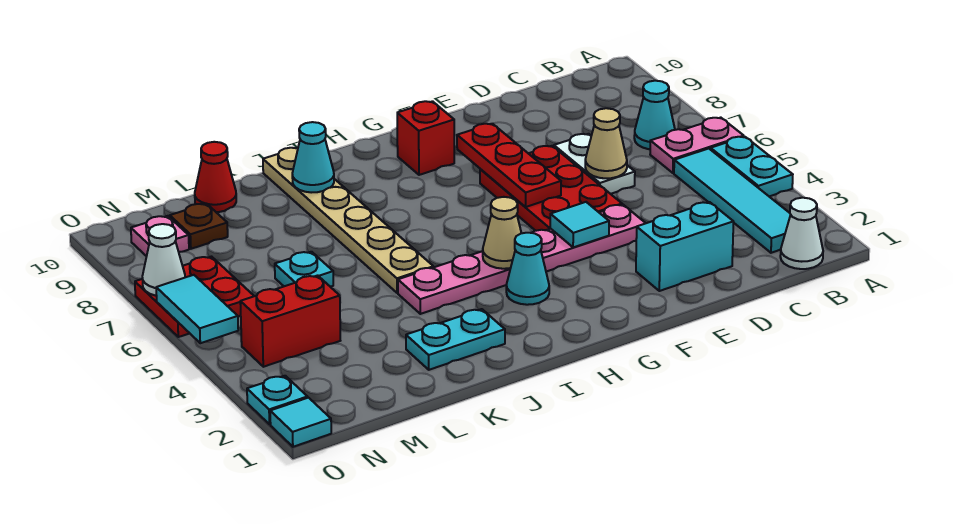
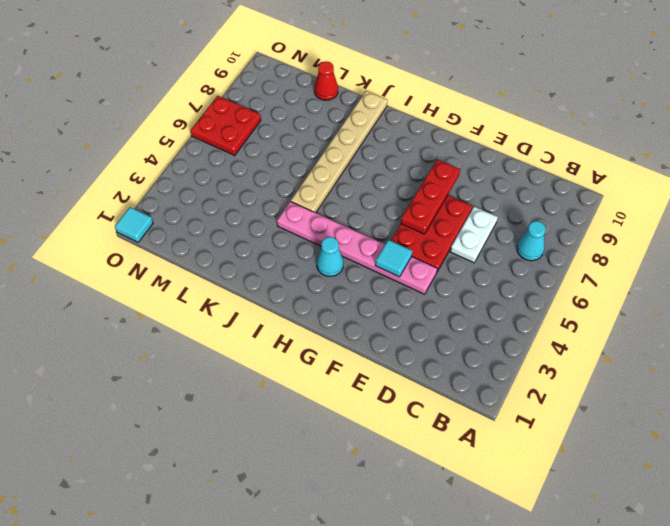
none -> cyan plate A4:A5 level 1
none -> pink plate A6:B6 level 1
none -> white cone B1 level 1

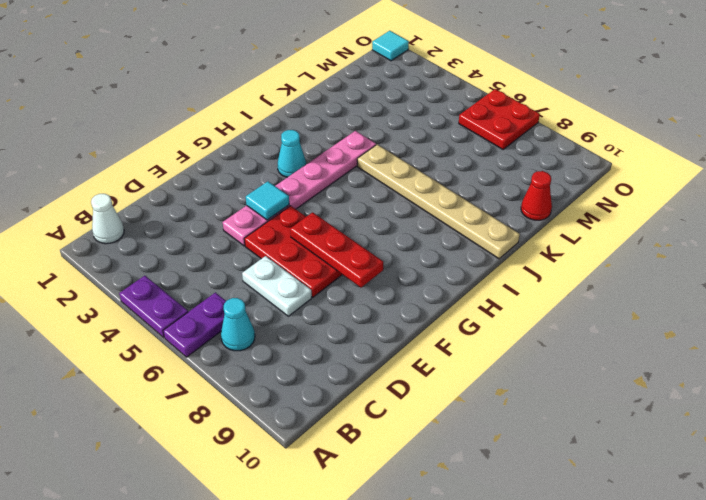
purple plate A4:A5 level 1 -> cyan plate A4:A5 level 1
purple plate A6:B6 level 1 -> pink plate A6:B6 level 1
none -> cyan tile B2:B5 level 1
none -> cyan brick D2:E2 level 1
none -> red brick G9 level 1

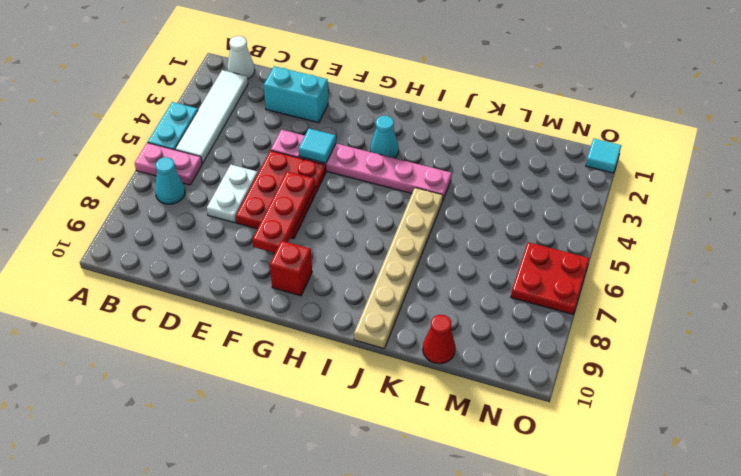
white tile B2:B5 level 1 -> cyan tile B2:B5 level 1
none -> cyan plate J2:K2 level 1
none -> cyan plate L6 level 1
none -> red brick M4:N4 level 1

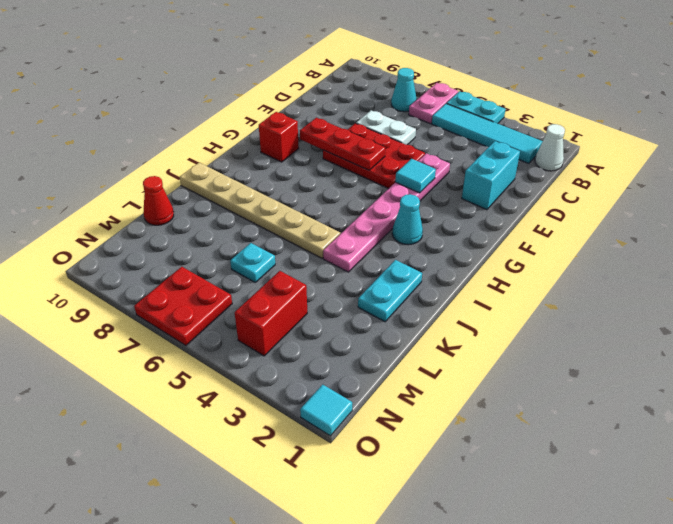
none -> brown plate M9 level 1
none -> pink plate N9 level 1
none -> cyan plate O2 level 1

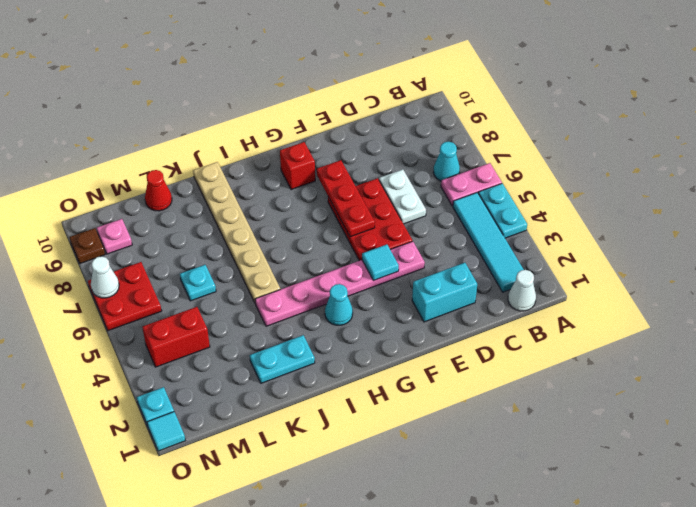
brown plate O9 level 1 -> brown plate M9 level 1
none -> tan cone D6 level 2
none -> tan cone H4 level 2
none -> cyan cone J9 level 2

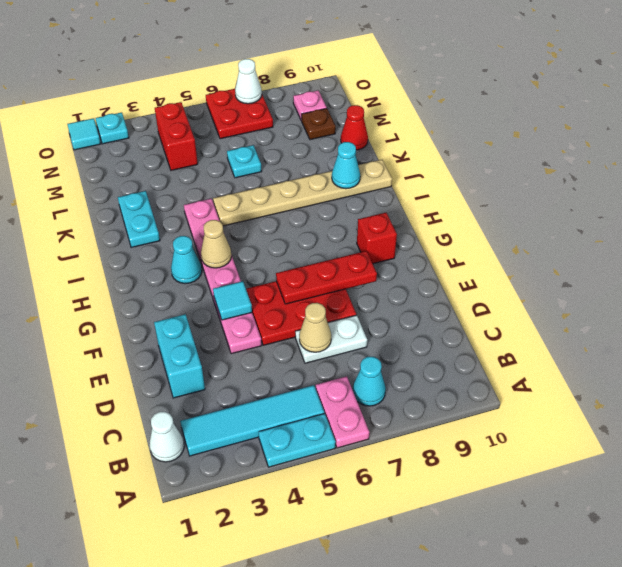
none -> cyan tile O5:O6 level 2

